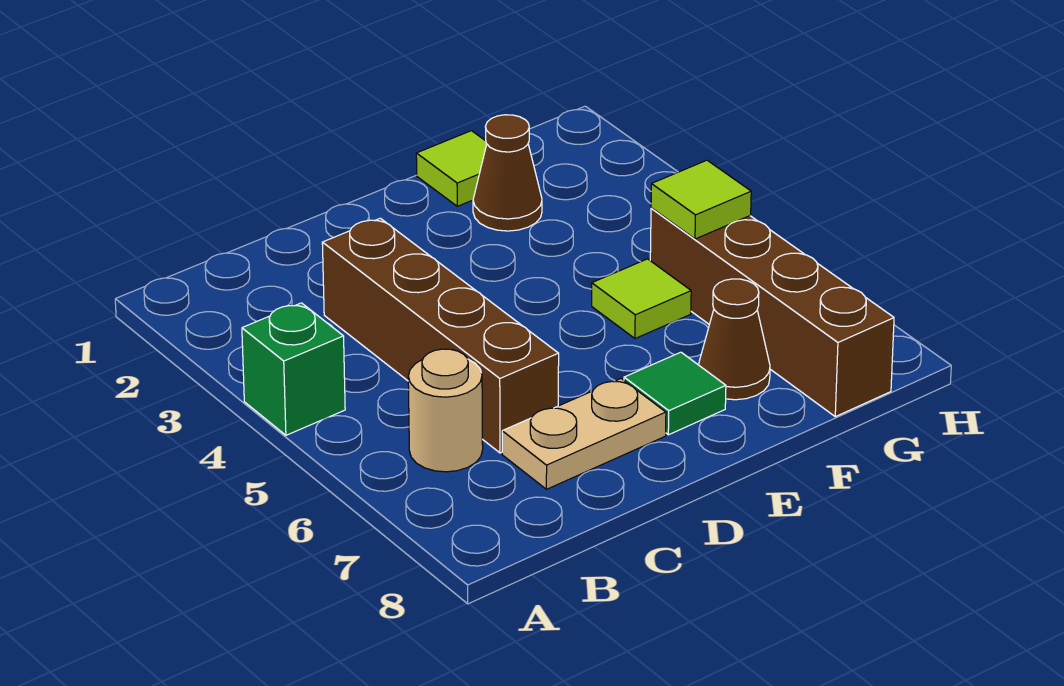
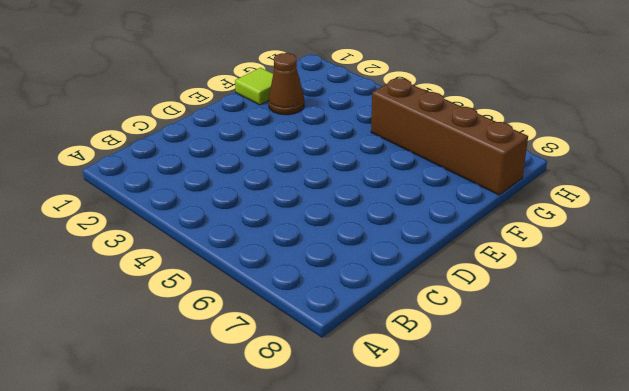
none -> green brick A4 level 1
none -> tan round brick B6 level 1

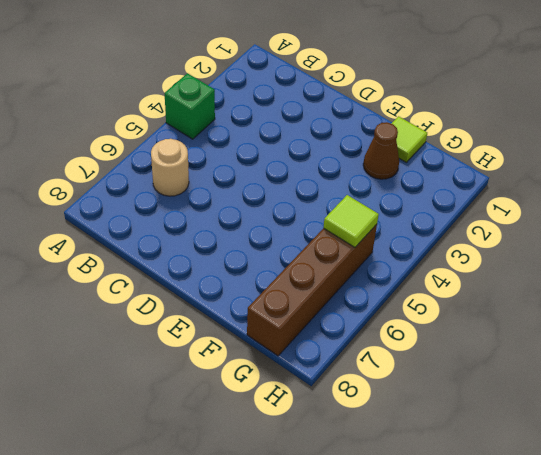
none -> brown brick C3:C6 level 1
none -> tan plate C7:D7 level 1

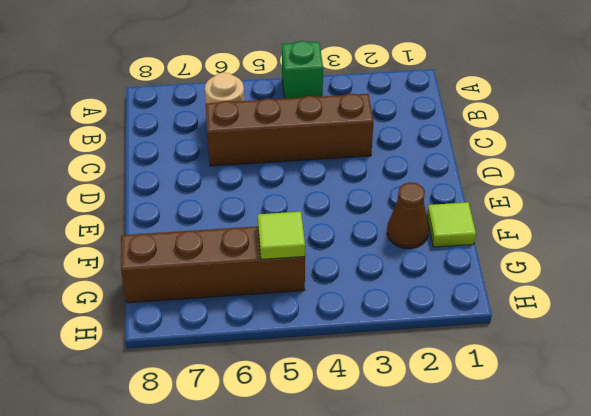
none -> tan plate C7:D7 level 1
none -> green tile E7 level 1

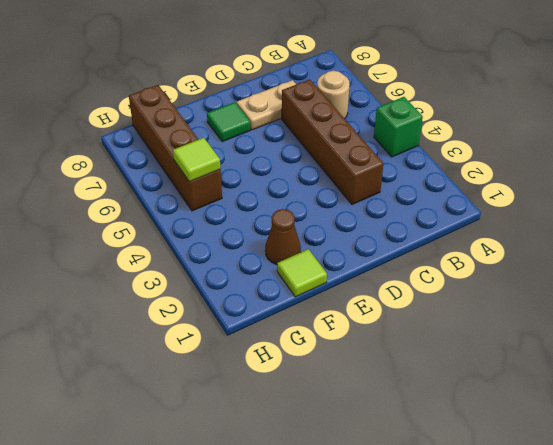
none -> lime tile F5 level 1
none -> brown cone F7 level 1

